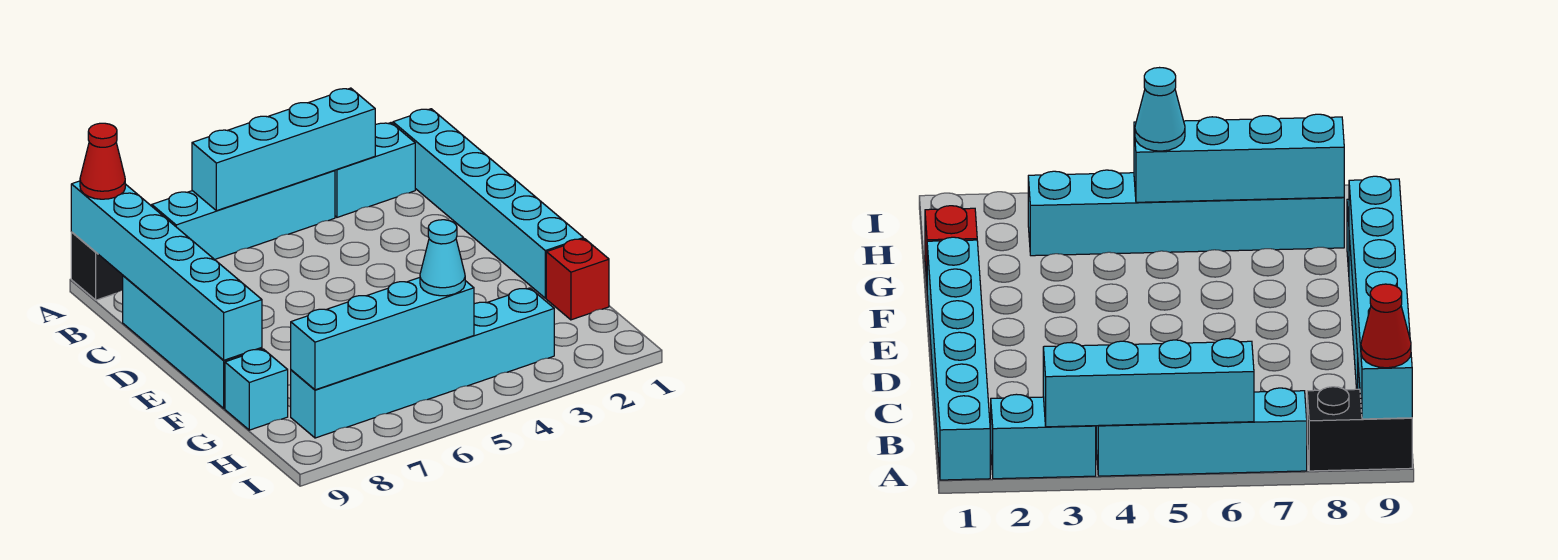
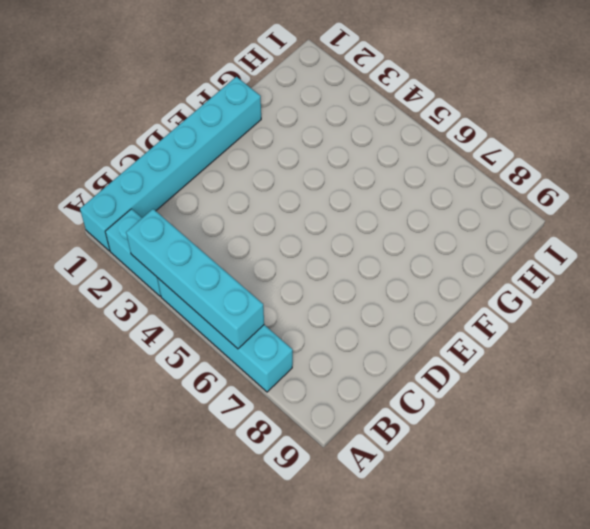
none -> black brick A8:A9 level 1
none -> cyan brick C9:F9 level 1
none -> red brick G1 level 1

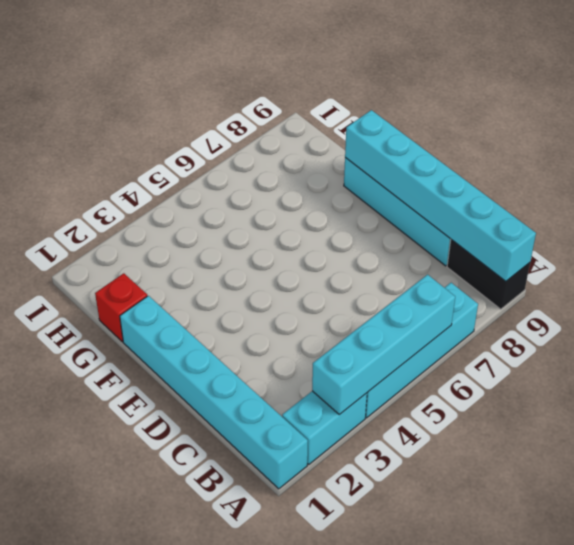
black brick A9:B9 level 1 -> black brick A8:A9 level 1
none -> cyan brick G9 level 1
none -> cyan brick H3:H8 level 1
none -> cyan brick H5:H8 level 2

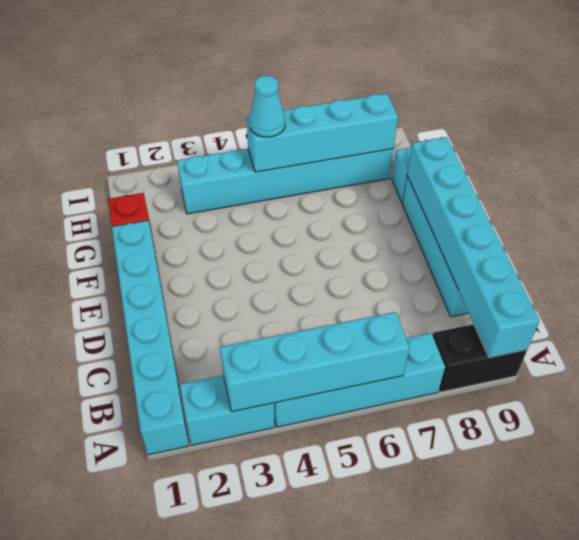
none -> red cone A9 level 3

